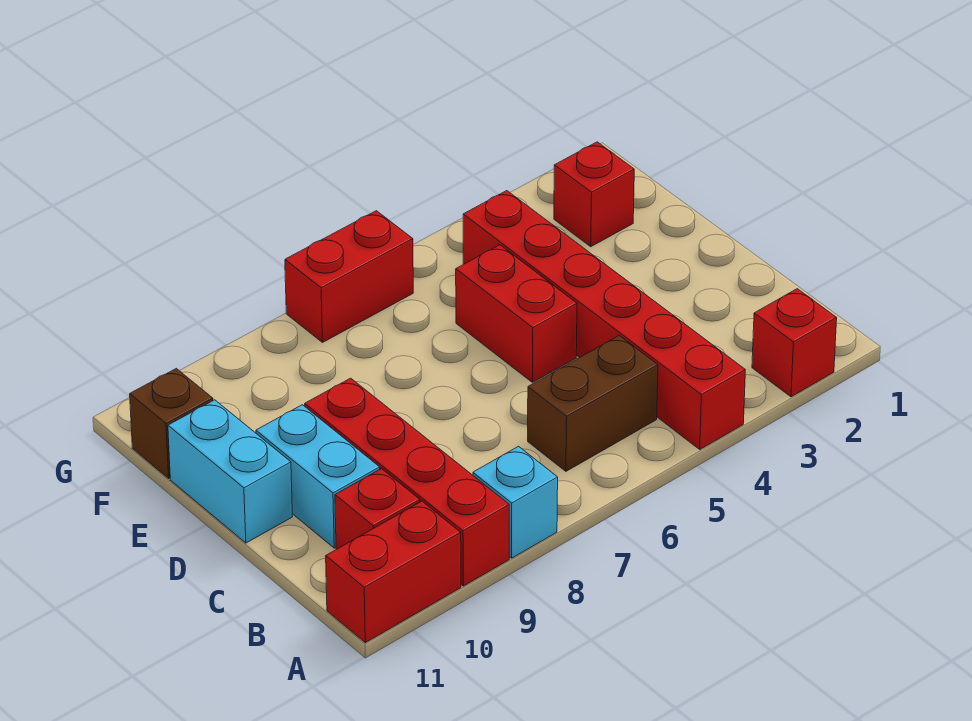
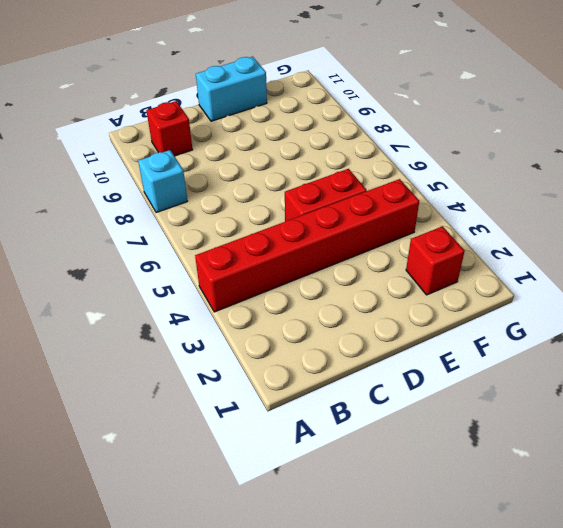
none -> red brick A2 level 1
none -> red brick A9:D9 level 1
none -> red brick A10:A11 level 1

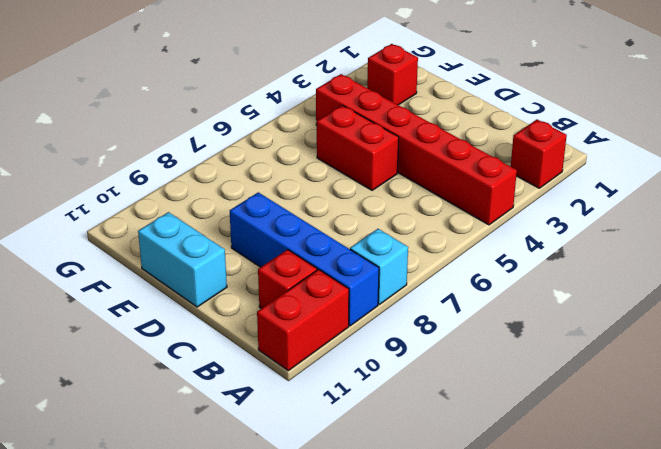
blue brick A9:D9 level 1 -> red brick A9:D9 level 1
none -> brown brick B5:B6 level 1
none -> cyan brick C10:D10 level 1
none -> brown brick F11 level 1

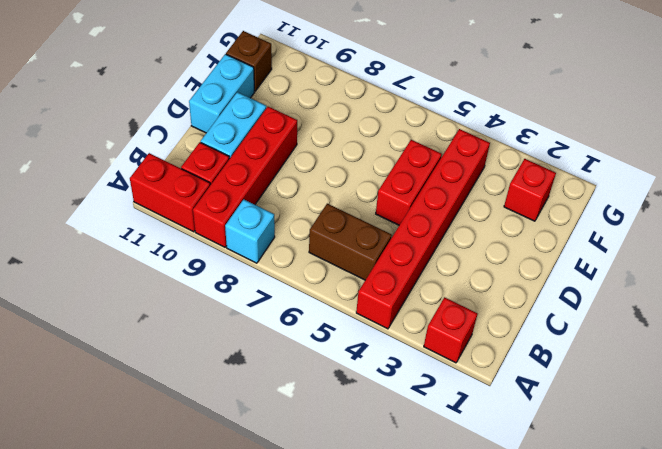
none -> red brick G6:G7 level 1

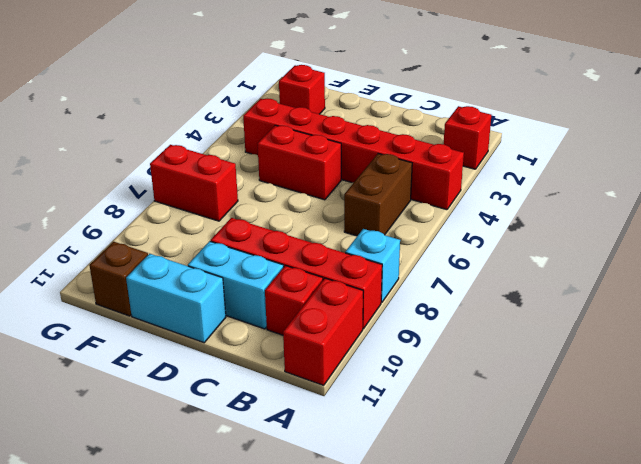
red brick F7:G7 level 1 -> red brick G6:G7 level 1

